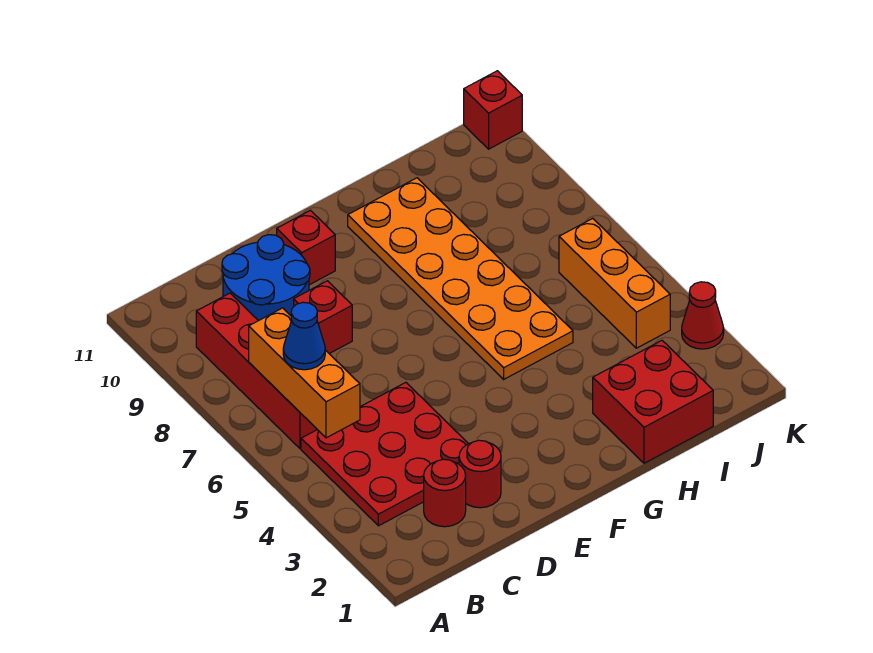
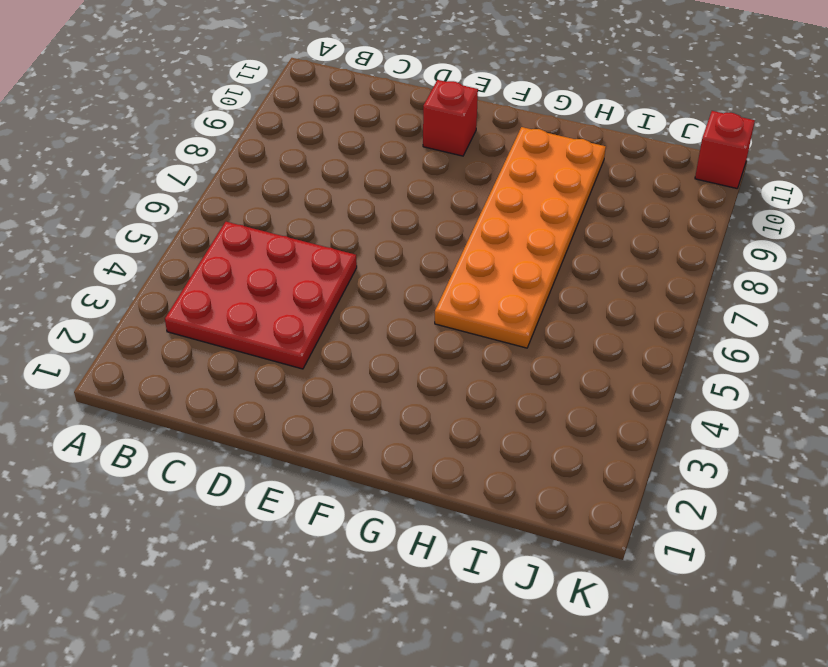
none -> red brick B6:B9 level 1
none -> red round brick C2 level 1
none -> blue round brick C9:D10 level 1

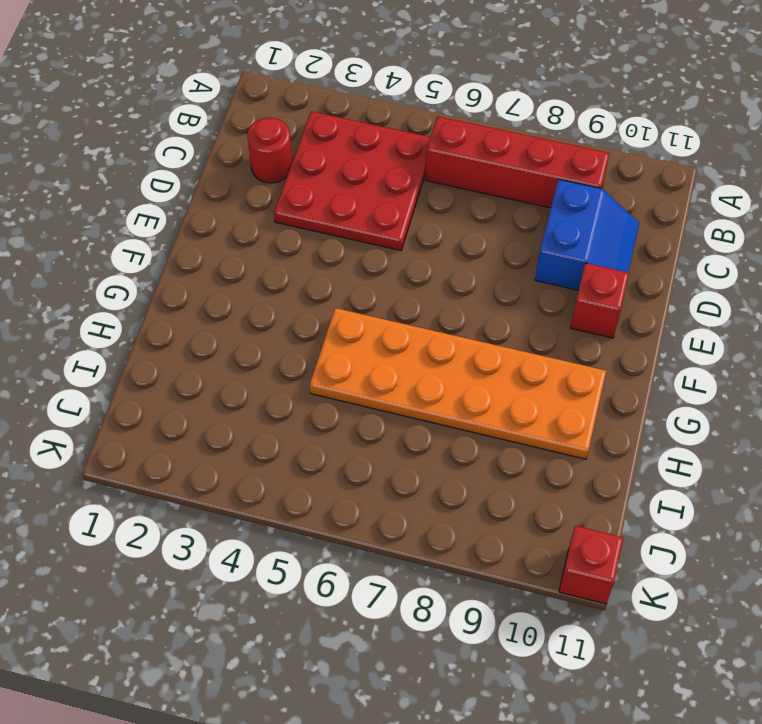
blue slope C9:D10 level 1 top 9 -> blue round brick C9:D10 level 1
none -> red round brick D2 level 1
none -> red brick D8 level 1
none -> red brick H1:I2 level 1

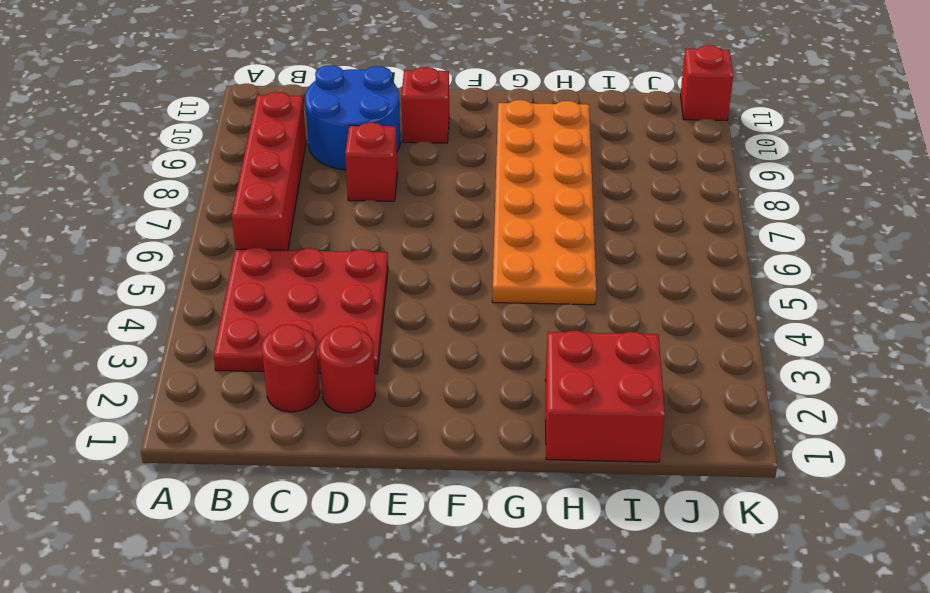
none -> orange brick J4:J6 level 1
none -> red cone K3 level 1
none -> orange brick B5:B7 level 2

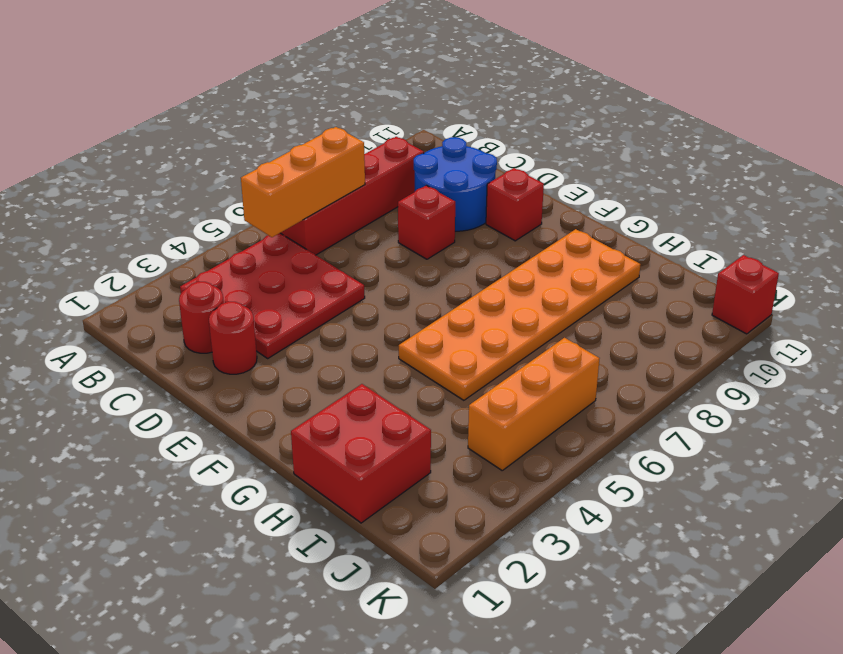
none -> red cone K3 level 1
none -> blue cone B6 level 3

